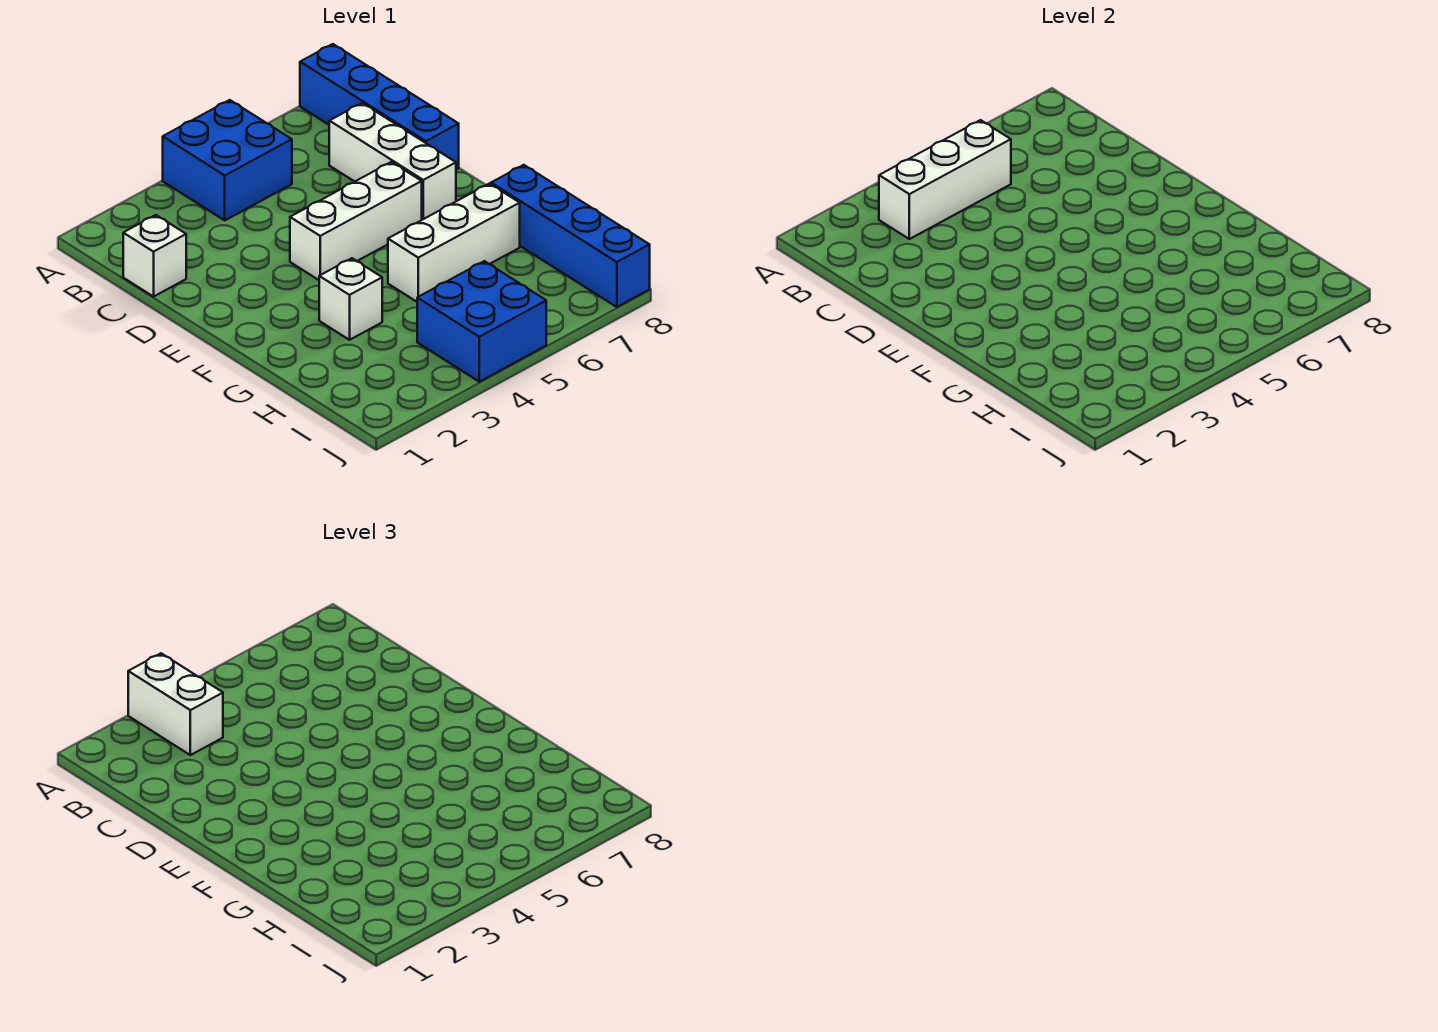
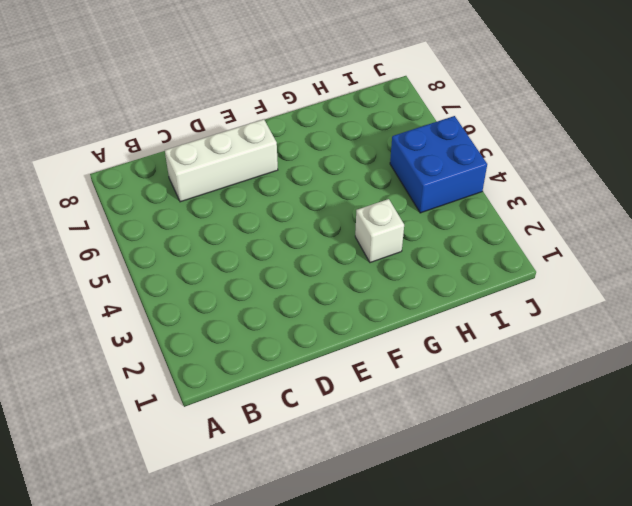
none -> blue brick A4:B5 level 1
none -> blue brick A8:D8 level 1

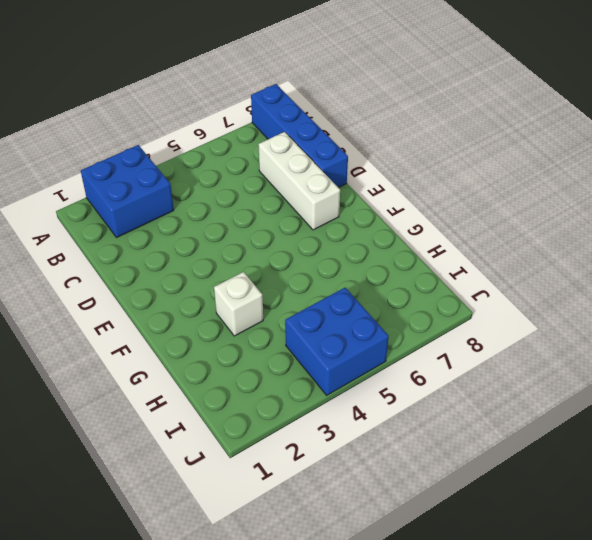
blue brick A2:B3 level 1 -> blue brick A4:B5 level 1
none -> white brick C1 level 1
none -> white brick E4:E6 level 1

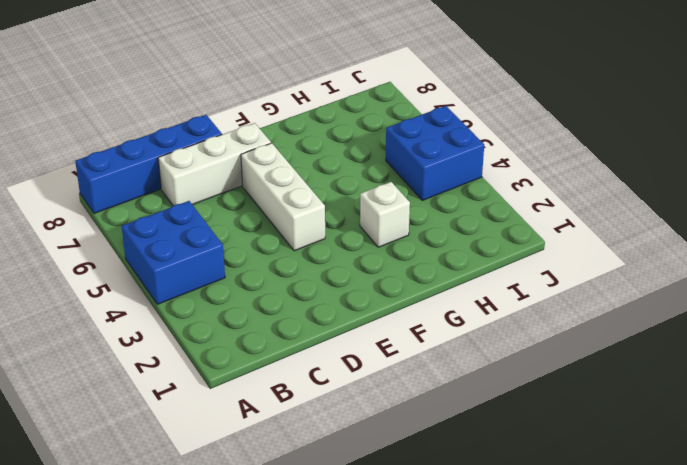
none -> white brick C1 level 1
none -> white brick G5:G7 level 1

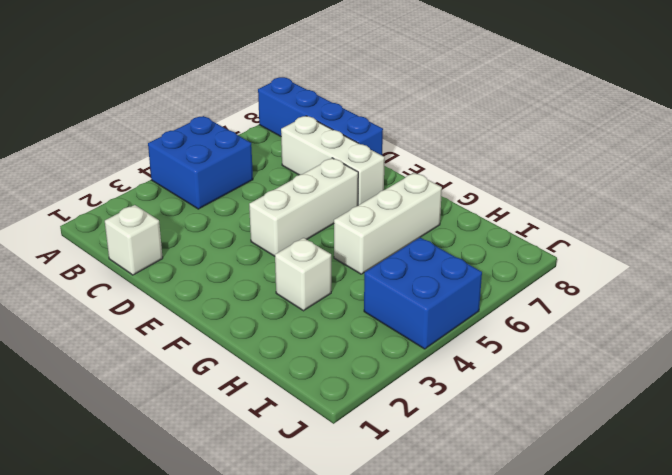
none -> blue brick G8:J8 level 1
none -> white brick B3:B5 level 2

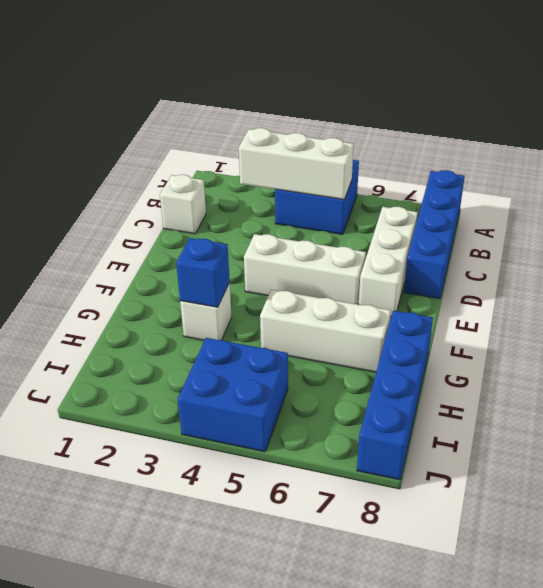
blue brick G3 level 2 -> none
none -> white brick A3:B3 level 3

